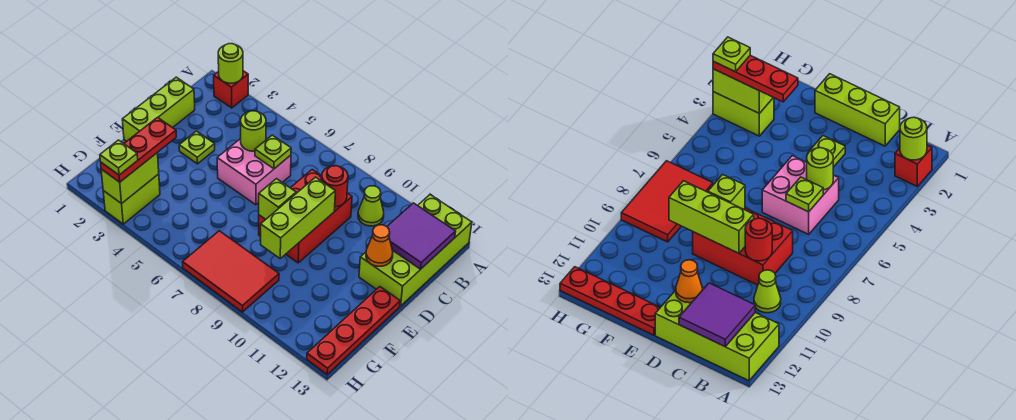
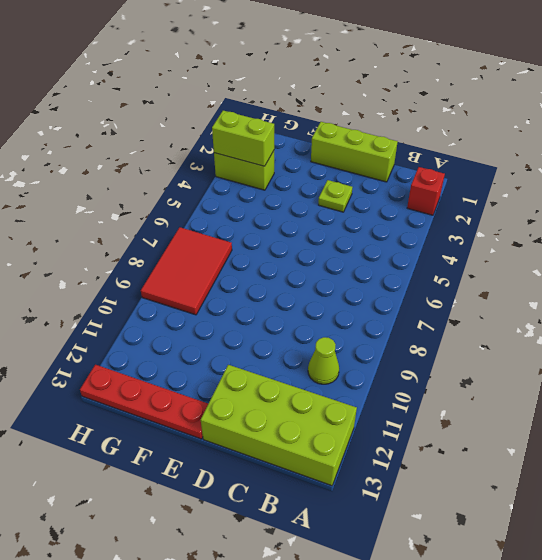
none -> pink brick C5:D6 level 1
none -> red brick C8:E9 level 1
none -> lime round brick A2 level 2

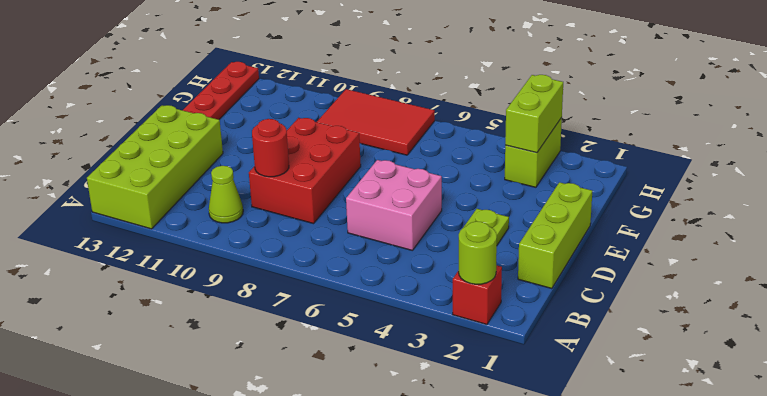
none -> purple tile B12:C13 level 2
none -> lime round brick C5 level 2
none -> lime plate C6 level 2

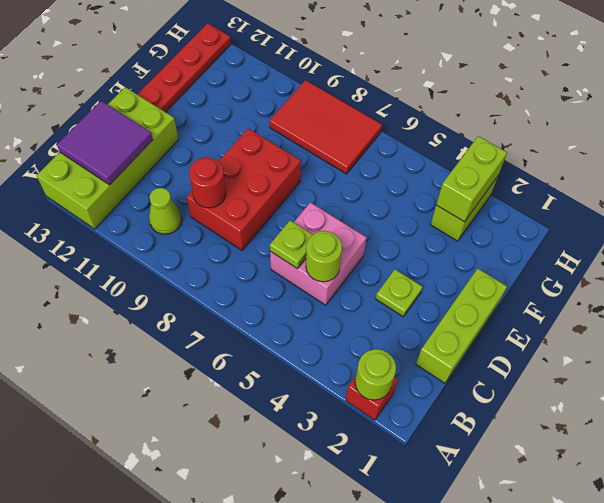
none -> lime brick D9:F9 level 2
none -> orange cone D12 level 2
none -> lime brick E8 level 2

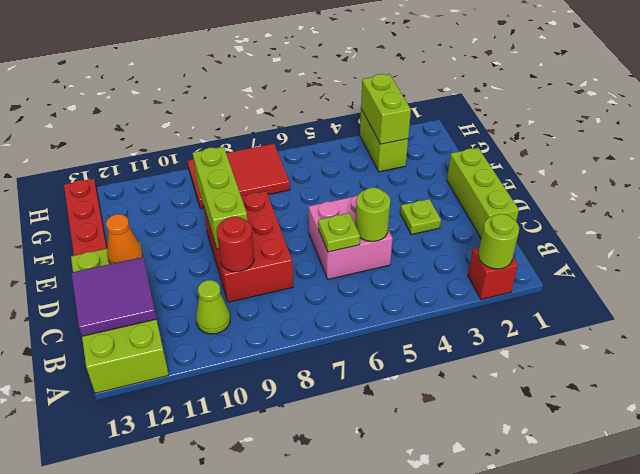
none -> lime brick E8 level 2
none -> red plate F3:H3 level 3
none -> lime plate H3 level 4

